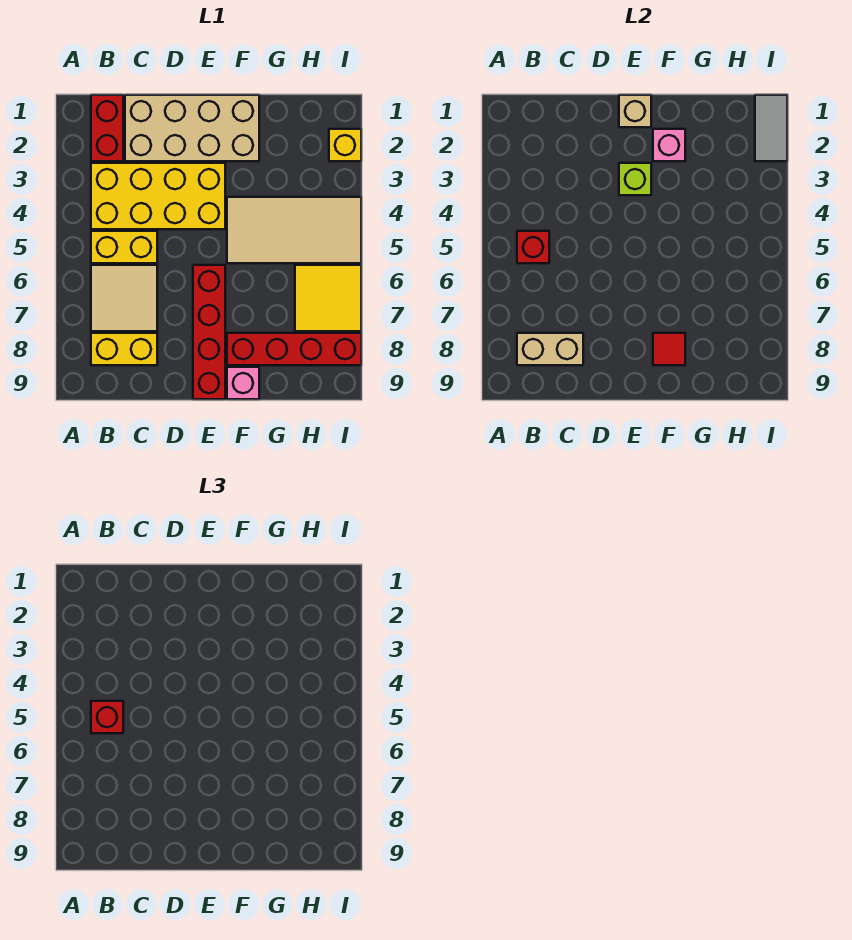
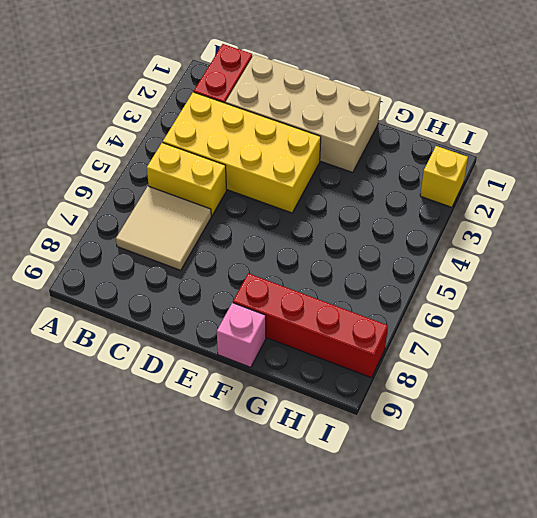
none -> yellow brick B8:C8 level 1
none -> red brick E6:E9 level 1
none -> tan tile F4:I5 level 1

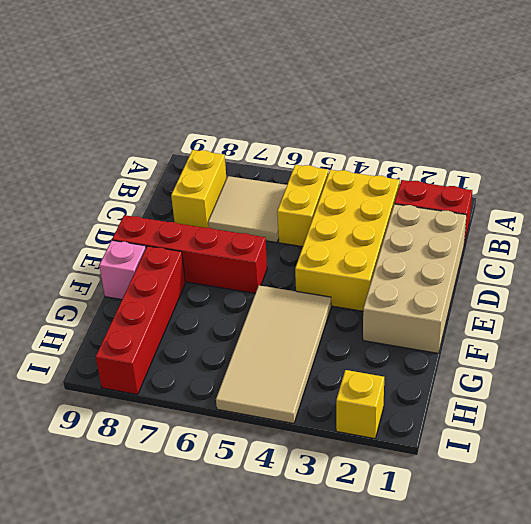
none -> yellow tile H6:I7 level 1
none -> red brick B5 level 2
none -> tan brick B8:C8 level 2

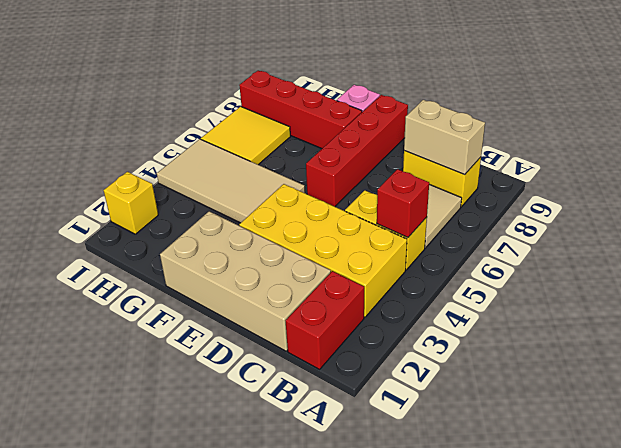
none -> tan brick E1 level 2
none -> lime brick E3 level 2
none -> pink brick F2 level 2

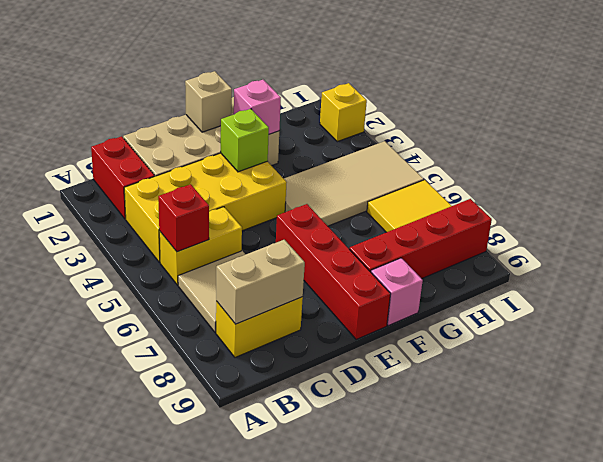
none -> red tile F8 level 2
none -> grey tile I1:I2 level 2
none -> red brick B5 level 3

